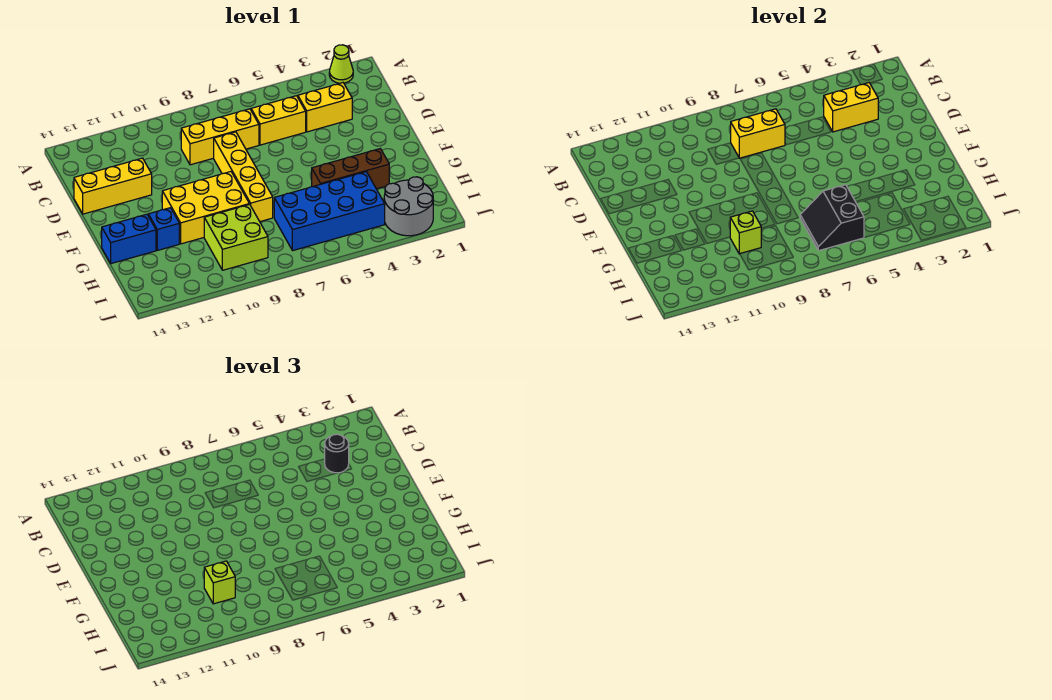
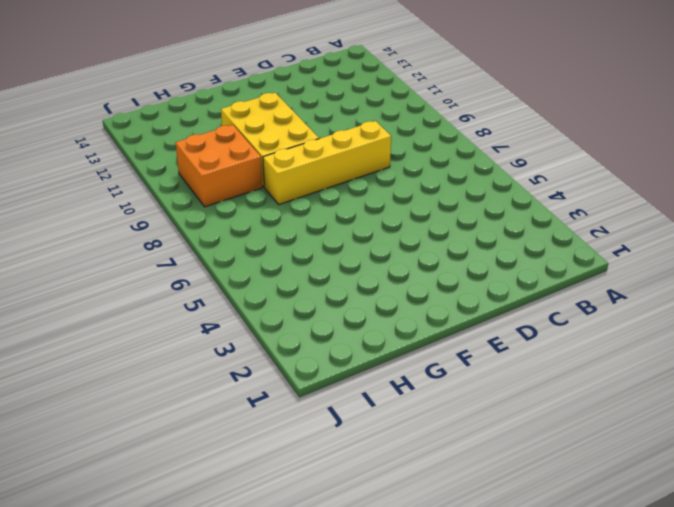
orange brick H9:I10 level 1 -> lime brick H9:I10 level 1
none -> lime cone A2 level 1
none -> yellow brick C3:C4 level 1
none -> yellow brick C5:C6 level 1

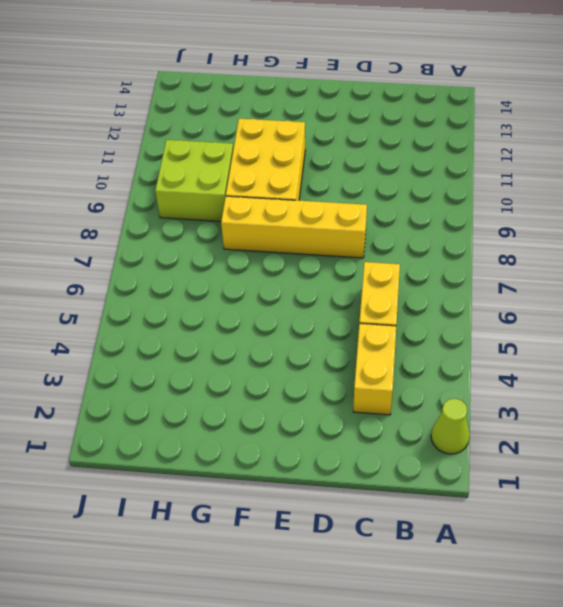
none -> yellow brick C7:C9 level 1
none -> yellow brick D12:D14 level 1
none -> brown brick G3:G5 level 1

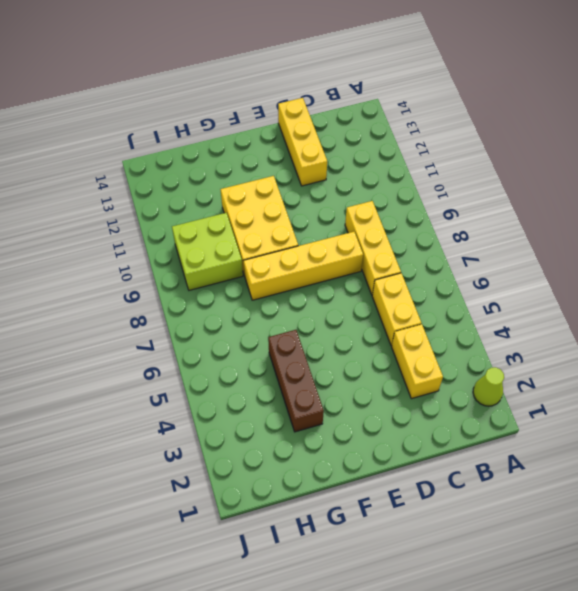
none -> blue brick G12 level 1
none -> blue brick G13:G14 level 1
none -> blue brick H4:I7 level 1

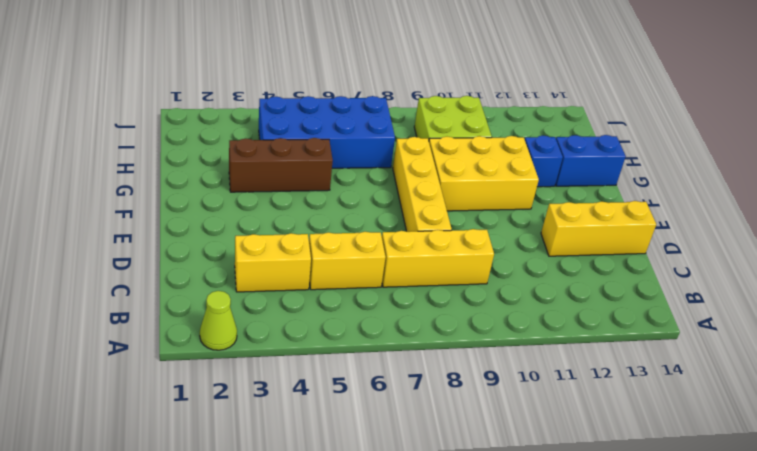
none -> grey round brick I2:J3 level 1
none -> yellow brick C3:C4 level 2
none -> yellow brick C7:C8 level 2

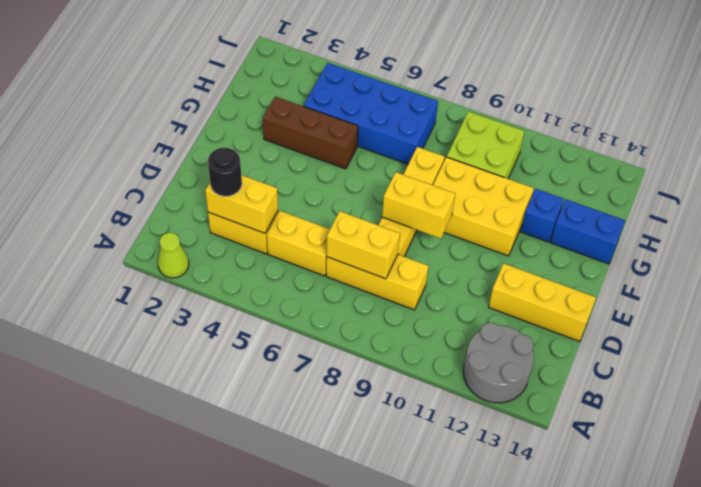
grey round brick A12:B13 level 1 -> grey round brick I2:J3 level 1
yellow brick E8:E9 level 2 -> none
none -> black slope H6:I7 level 2 top 6
none -> lime brick H10 level 2
none -> lime brick H10 level 3

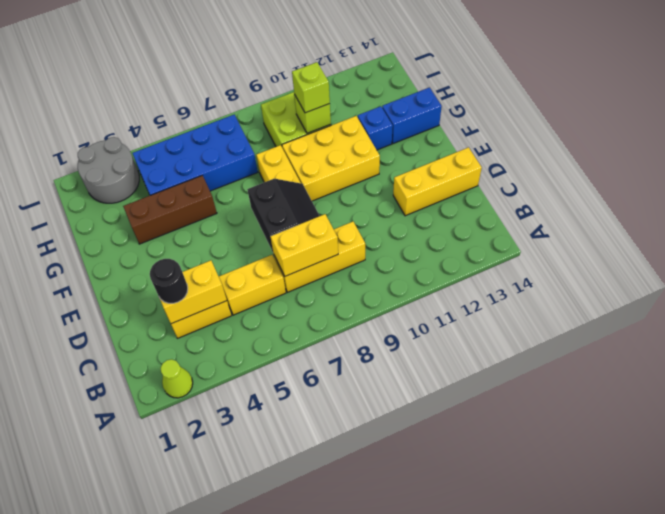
black slope D7:E8 level 2 top 7 -> black slope H6:I7 level 2 top 6

